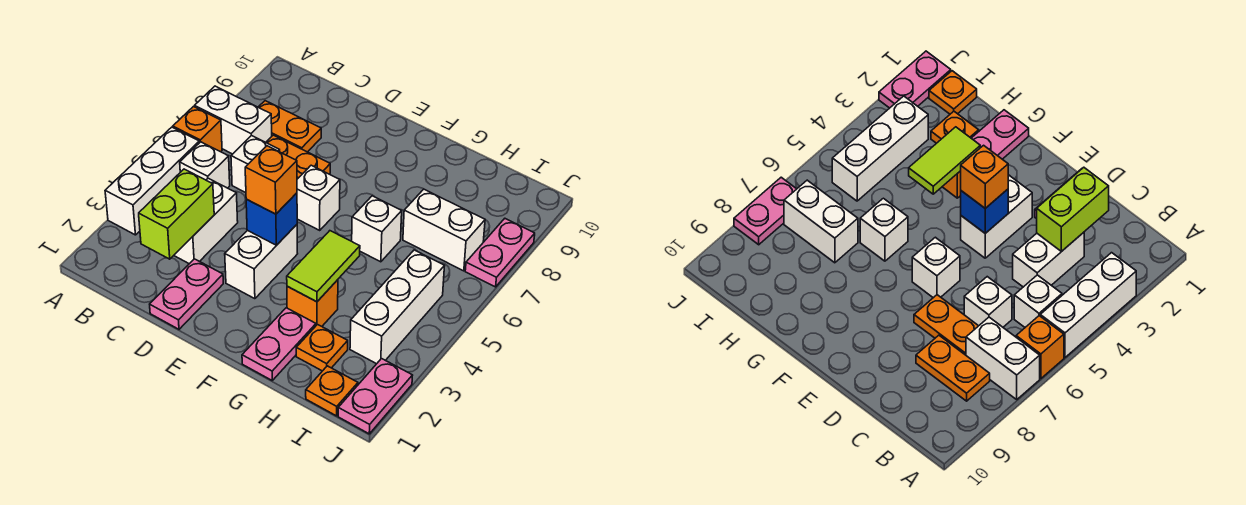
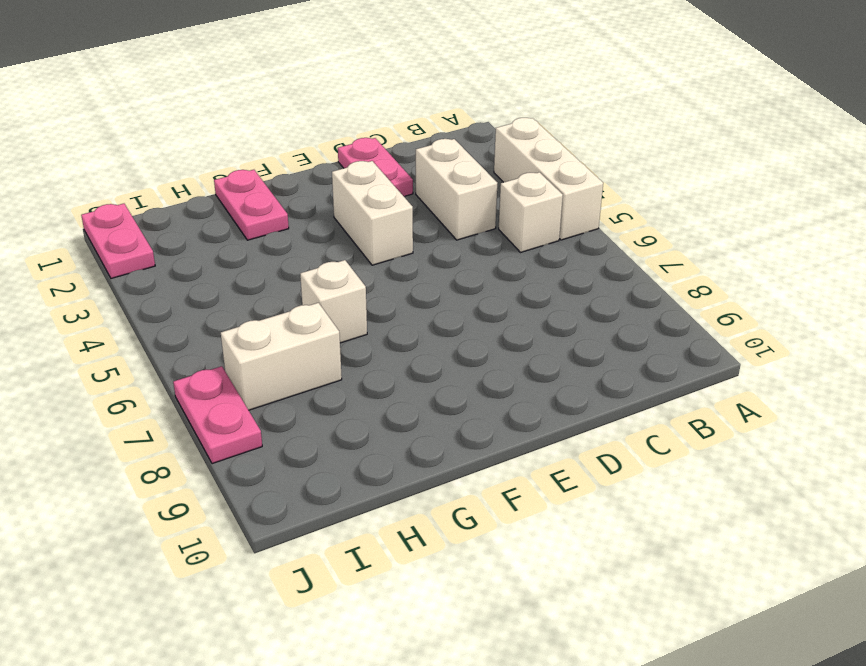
none -> orange brick A6 level 1
none -> white brick A7:B7 level 1
none -> orange plate B8:C8 level 1

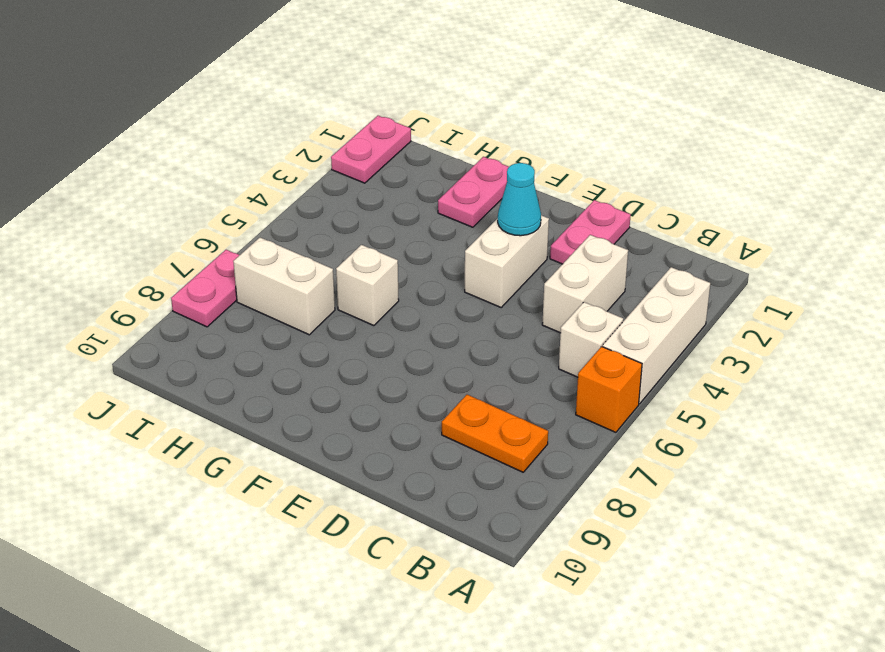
cyan cone E3 level 2 -> none
none -> white brick A7:B7 level 1
none -> white brick C6 level 1
none -> orange plate C7:D7 level 1

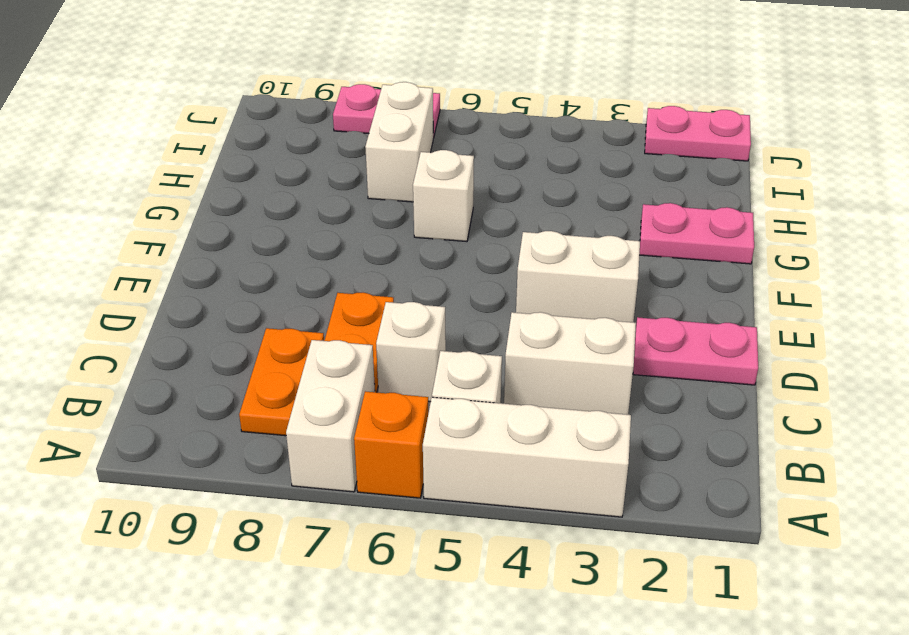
none -> white brick E6 level 1
none -> orange brick G3 level 1
none -> orange plate H2 level 1

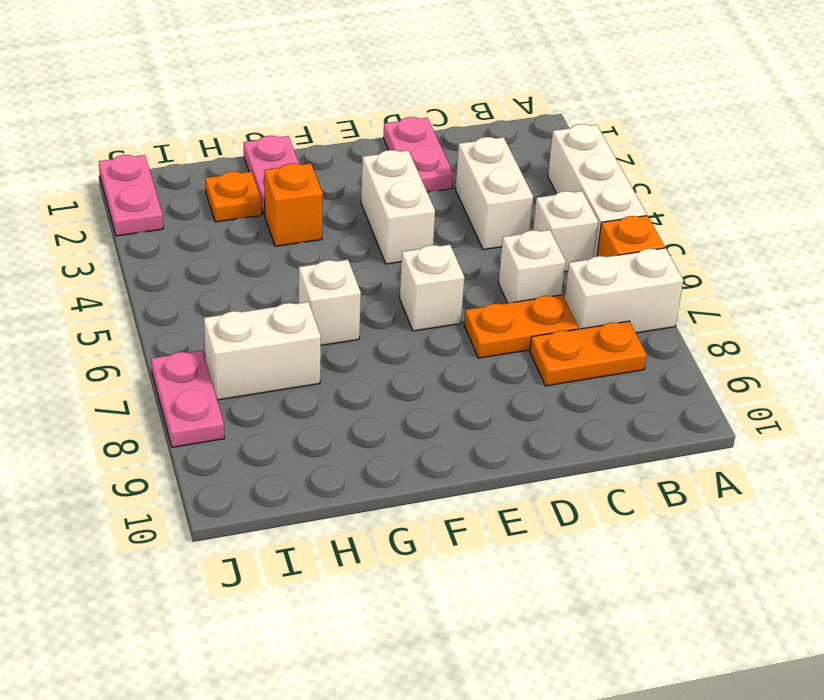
none -> orange plate I1 level 1
none -> white brick I3:I5 level 1
none -> lime brick C2:C3 level 2

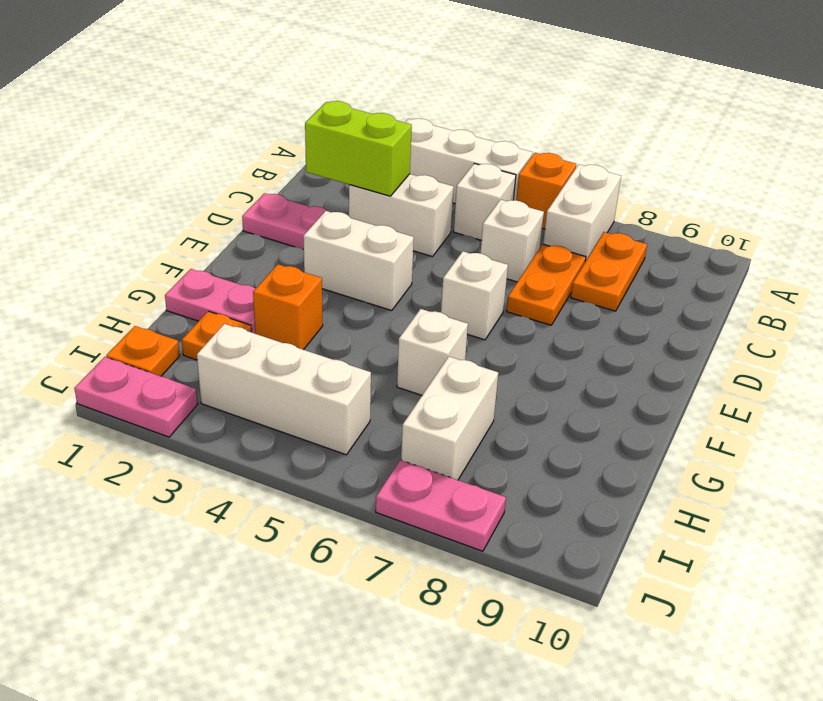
none -> blue brick E4 level 2
none -> lime tile G3:G4 level 2
none -> orange brick E4 level 3

